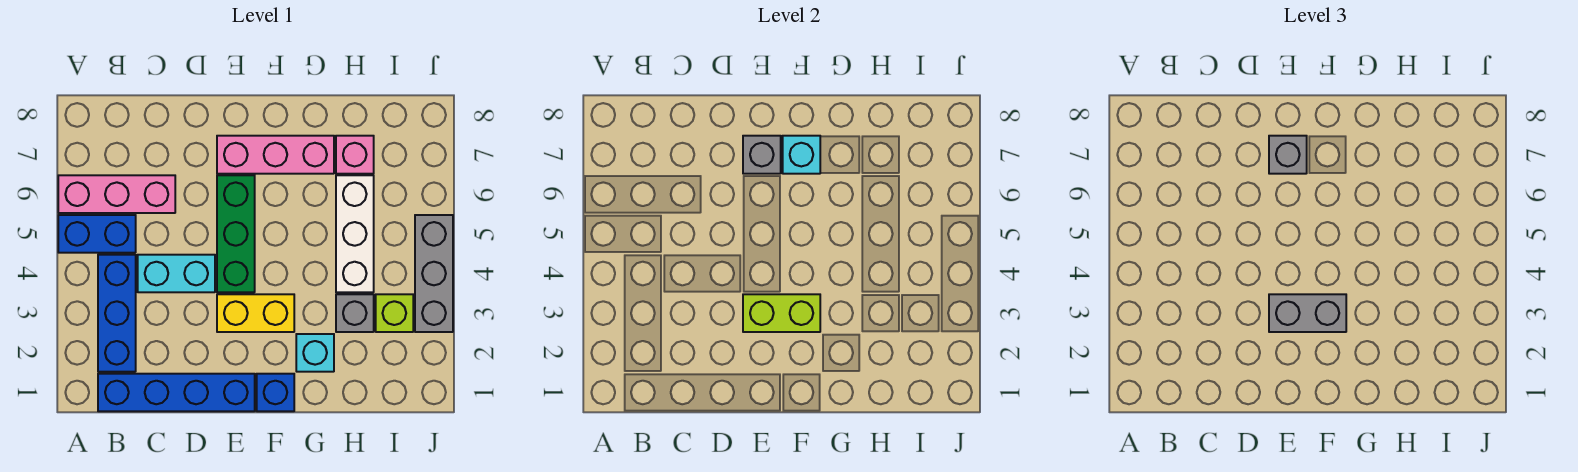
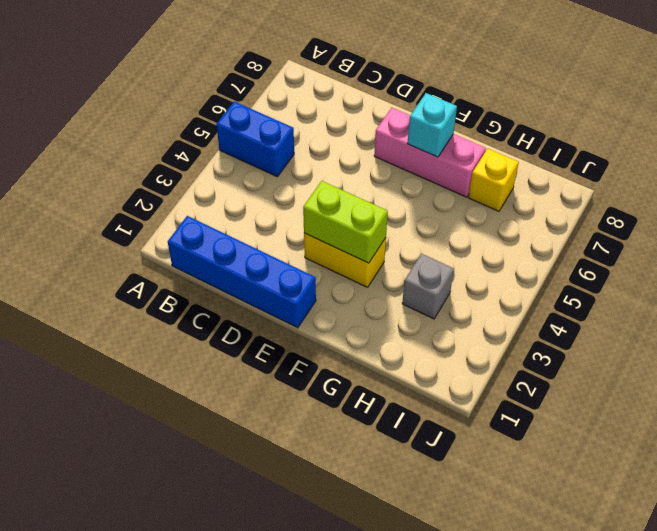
yellow brick H7 level 1 -> pink brick H7 level 1
none -> pink brick A6:C6 level 1
none -> blue brick B2:B4 level 1
none -> cyan brick C4:D4 level 1

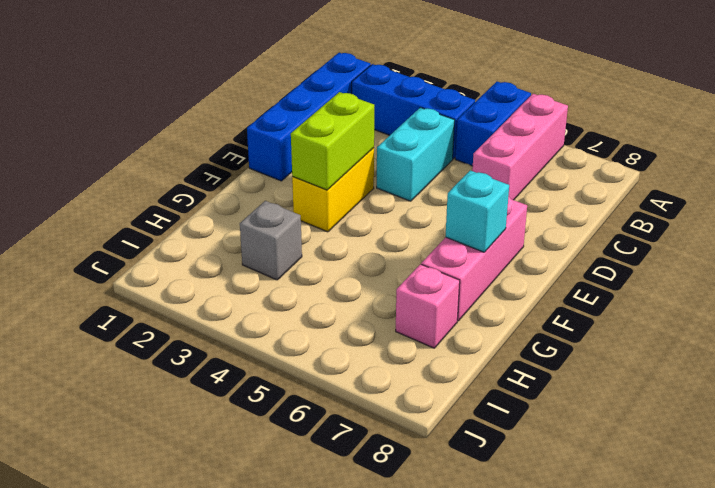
none -> green brick E4:E6 level 1
none -> blue brick F1 level 1
none -> cyan brick G2 level 1

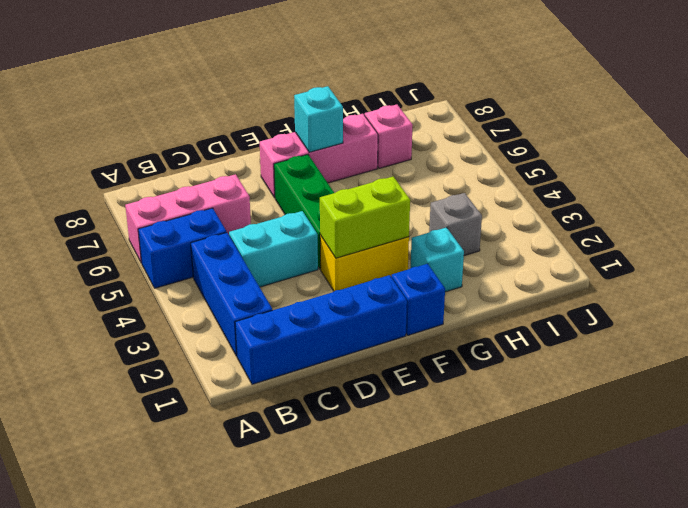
none -> white brick H4:H6 level 1
none -> lime brick I3 level 1
none -> grey brick J3:J5 level 1

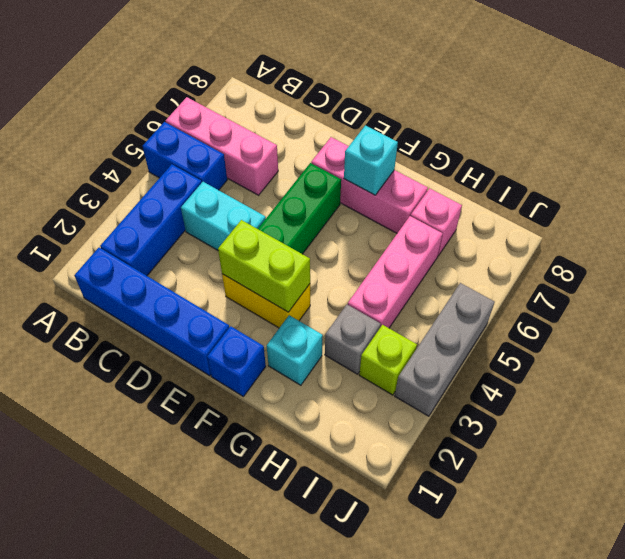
pink brick H4:H6 level 1 -> white brick H4:H6 level 1
none -> grey brick E7 level 2
none -> grey brick E3:F3 level 3
none -> grey brick E7 level 3

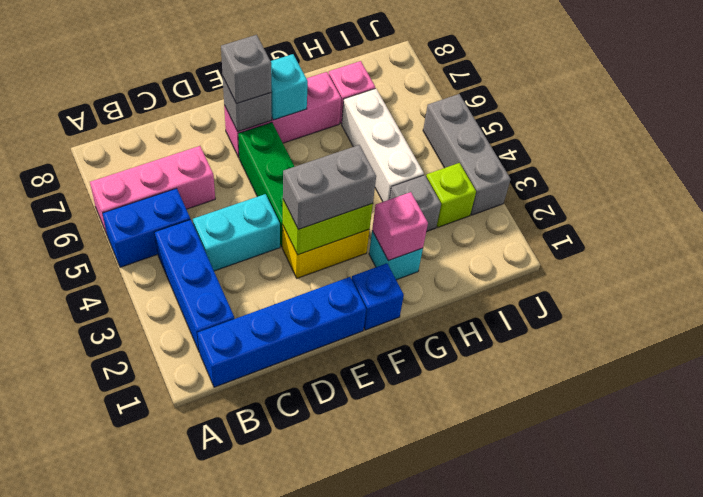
pink brick G2 level 2 -> none

